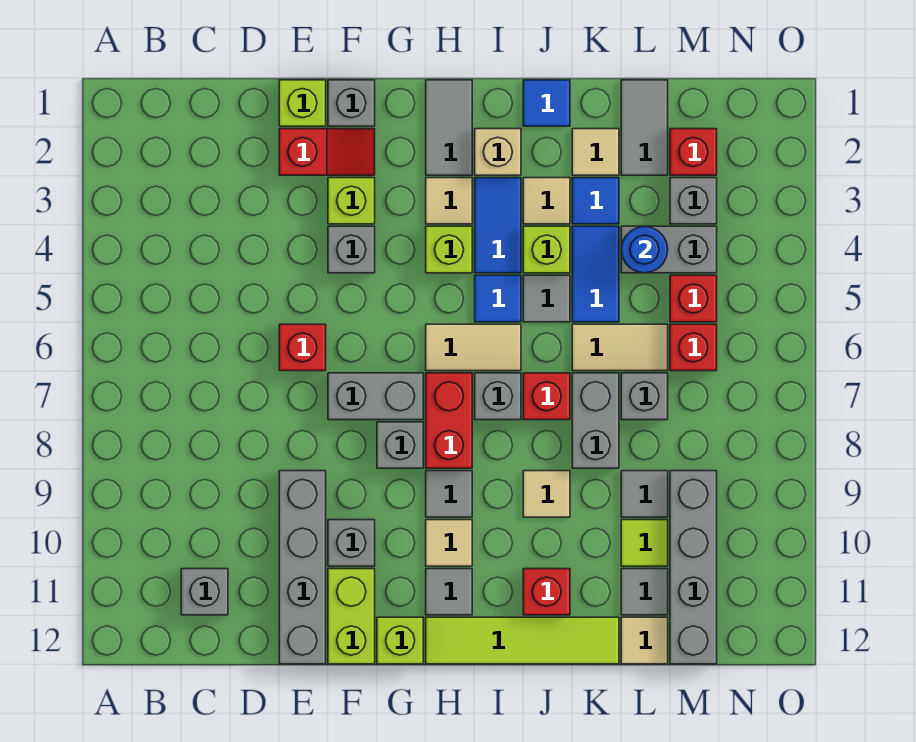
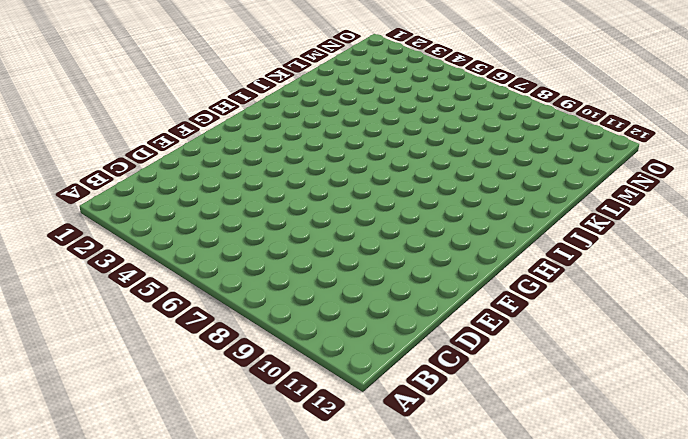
none -> grey brick C11 level 1
none -> lime brick E1 level 1
none -> red slope E2:F2 level 1 top E
none -> red brick E6 level 1

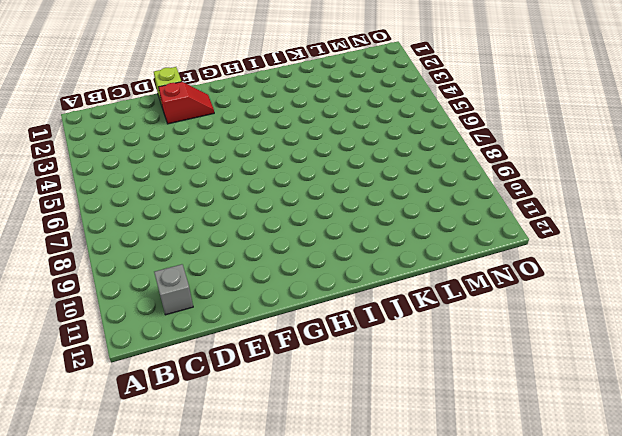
none -> red brick E6 level 1
none -> grey brick E9:E12 level 1
none -> grey brick F1 level 1
none -> lime brick F3 level 1

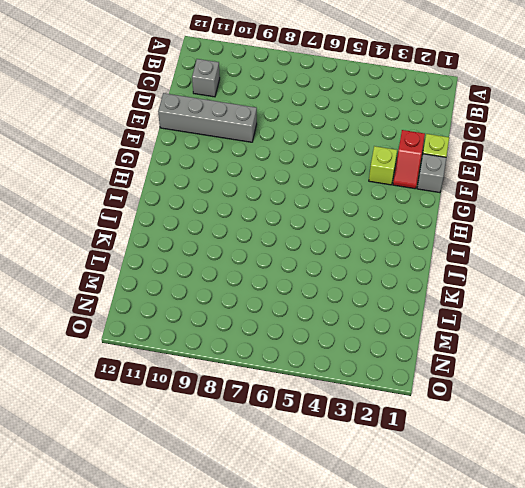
none -> red brick E6 level 1
none -> grey brick F4 level 1
none -> grey brick F7:G7 level 1
none -> grey brick F10 level 1

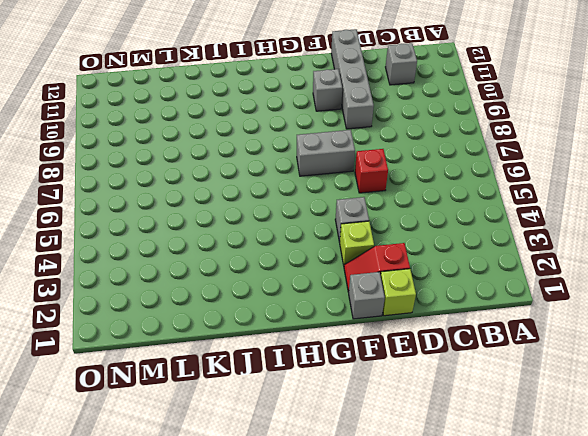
none -> lime brick F11:F12 level 1
none -> grey brick G8 level 1
none -> lime brick G12 level 1
none -> grey tile H1:H2 level 1

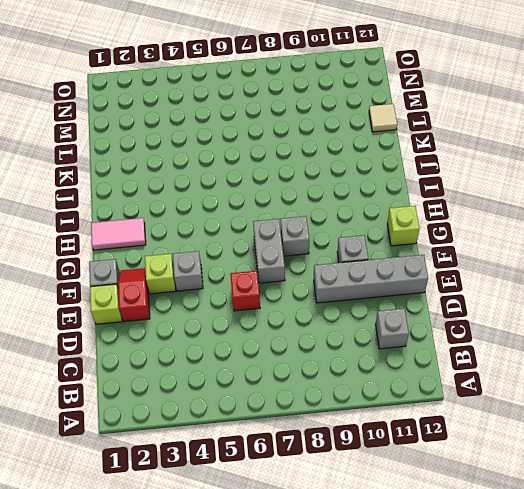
pink tile H1:H2 level 1 -> grey tile H1:H2 level 1
none -> lime brick F11:F12 level 1
none -> tan tile H3 level 1
none -> lime brick H4 level 1
none -> tan tile H6:I6 level 1

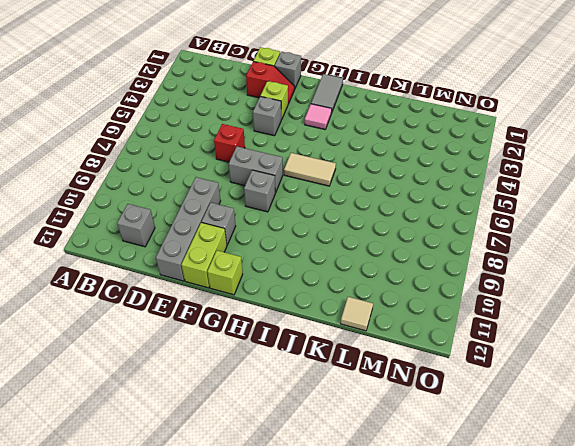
pink tile H3 level 1 -> tan tile H3 level 1
none -> lime brick H4 level 1
none -> red brick H7:H8 level 1
none -> grey tile H9 level 1
none -> tan tile H10 level 1

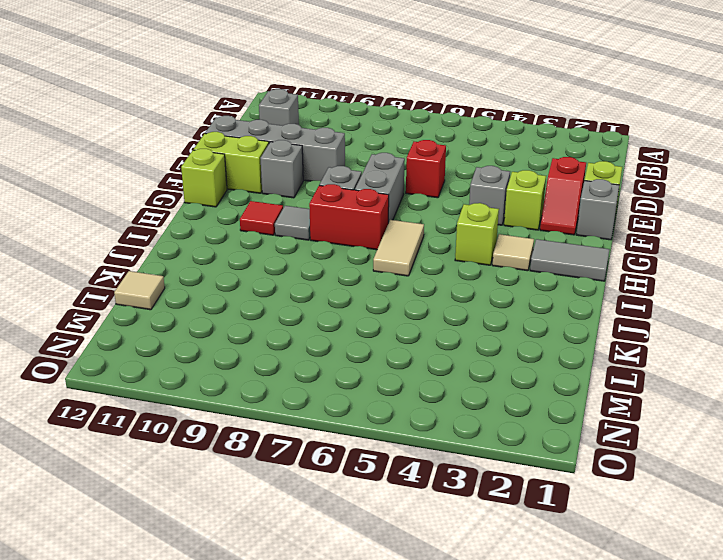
red tile H10 level 1 -> tan tile H10 level 1
none -> grey tile H11 level 1
none -> lime tile H12:K12 level 1
none -> tan brick I2 level 1
none -> blue tile I3:I4 level 1

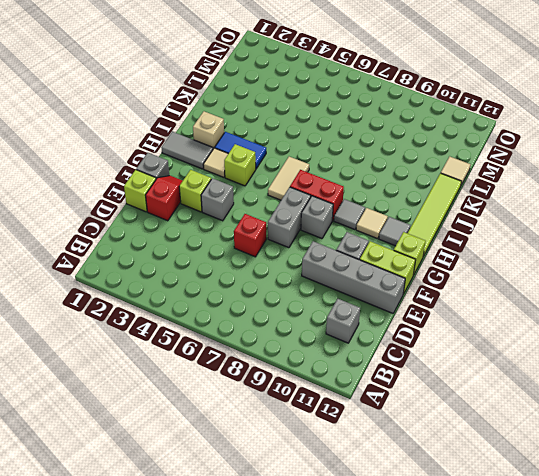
none -> blue tile I5 level 1
none -> grey brick I7 level 1
none -> blue tile J1 level 1
none -> tan tile J3 level 1

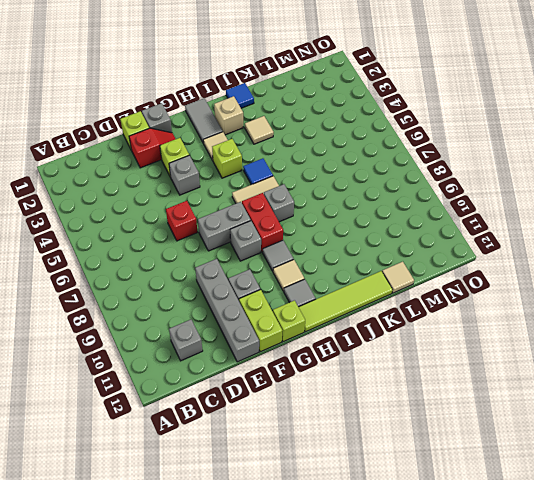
none -> blue tile I3:I4 level 1
none -> lime brick J4 level 1
none -> grey tile J5 level 1
none -> red brick J7 level 1

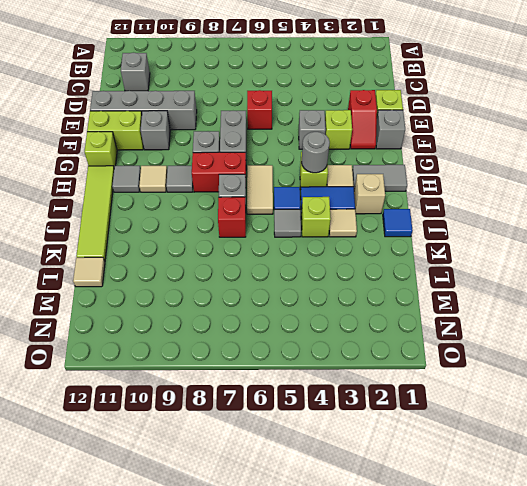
grey round brick H4 level 2 -> none
none -> tan tile J9 level 1
none -> red brick J11 level 1
none -> tan tile K2 level 1
none -> blue tile K3 level 1

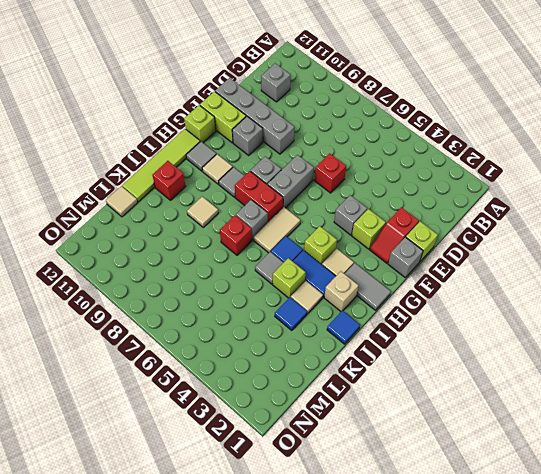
none -> tan tile K2 level 1
none -> blue tile K4:K5 level 1
none -> tan tile K6:L6 level 1
none -> grey brick K7:K8 level 1

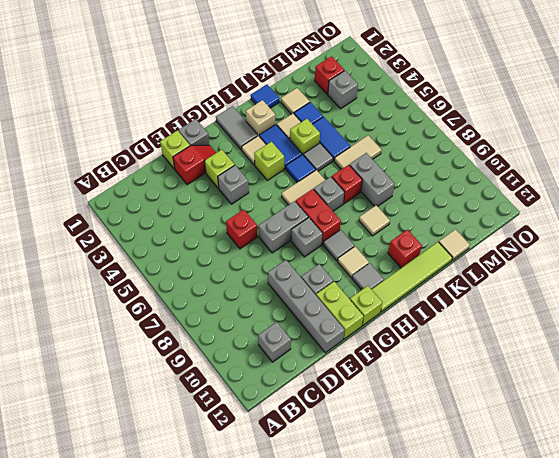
none -> grey tile L1:L2 level 1
none -> grey brick L4:M4 level 1
none -> grey brick L7 level 1
none -> grey tile L9 level 1

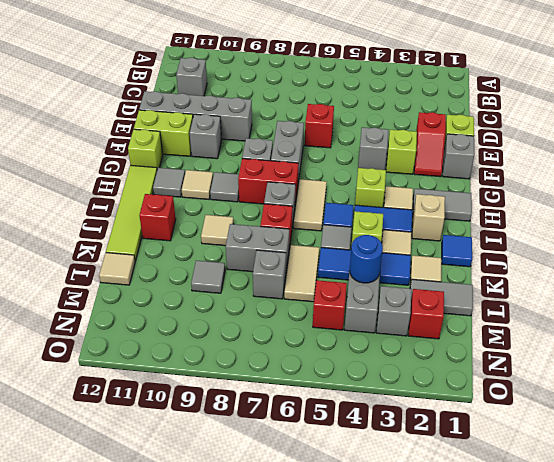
none -> lime tile L10 level 1
none -> grey tile L11 level 1
none -> red brick M6 level 1
none -> grey brick M9:M12 level 1

